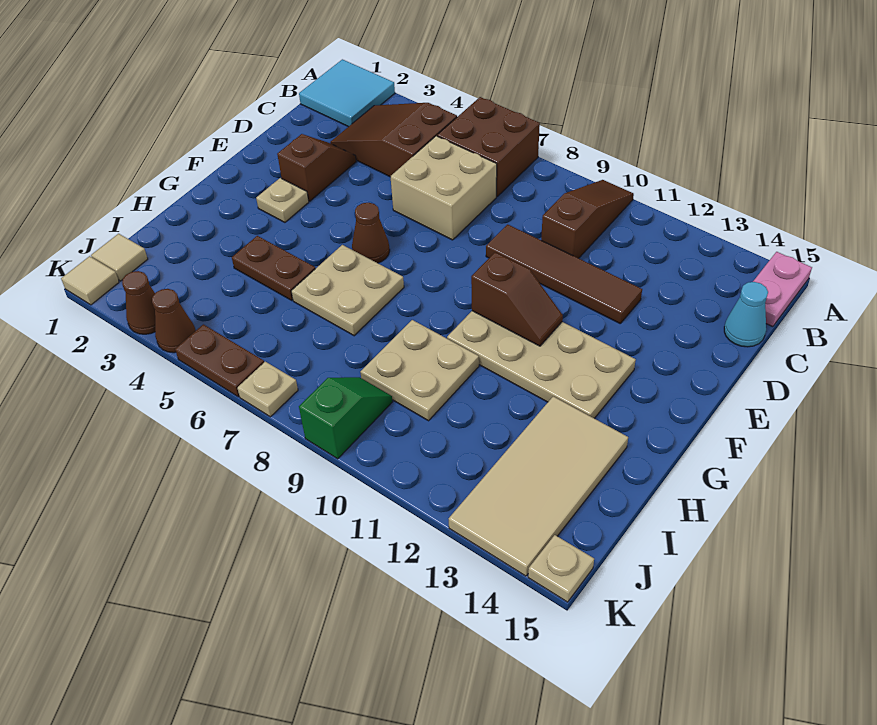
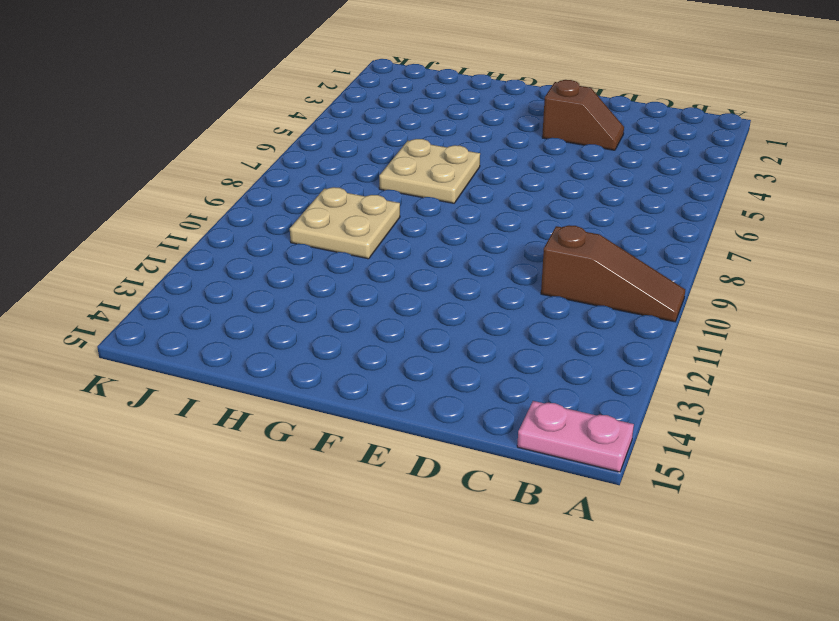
none -> cyan tile A1:B2 level 1
none -> brown brick A6:B7 level 1
none -> brown slope B3:C5 level 1 top 5

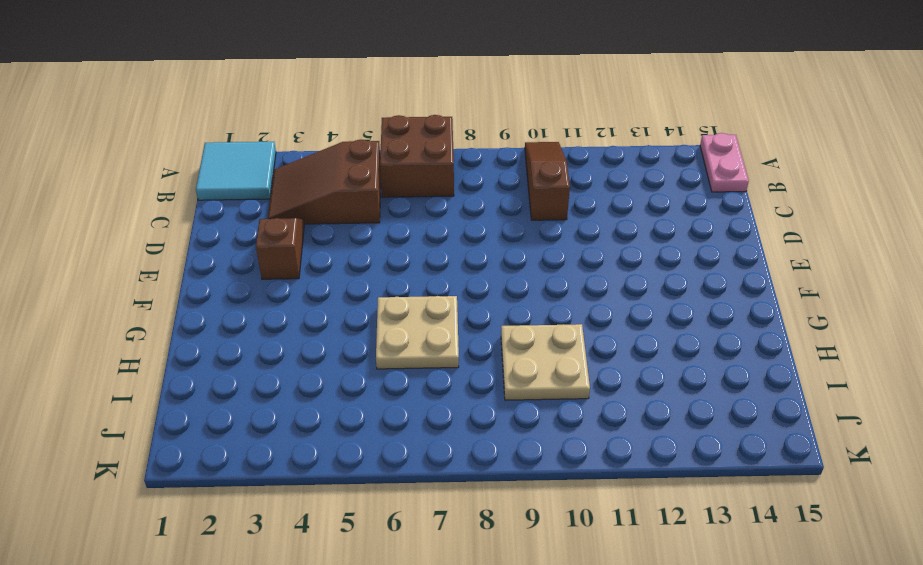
none -> tan brick C6:D7 level 1
none -> cyan cone C15 level 1
none -> brown tile D9:D12 level 1

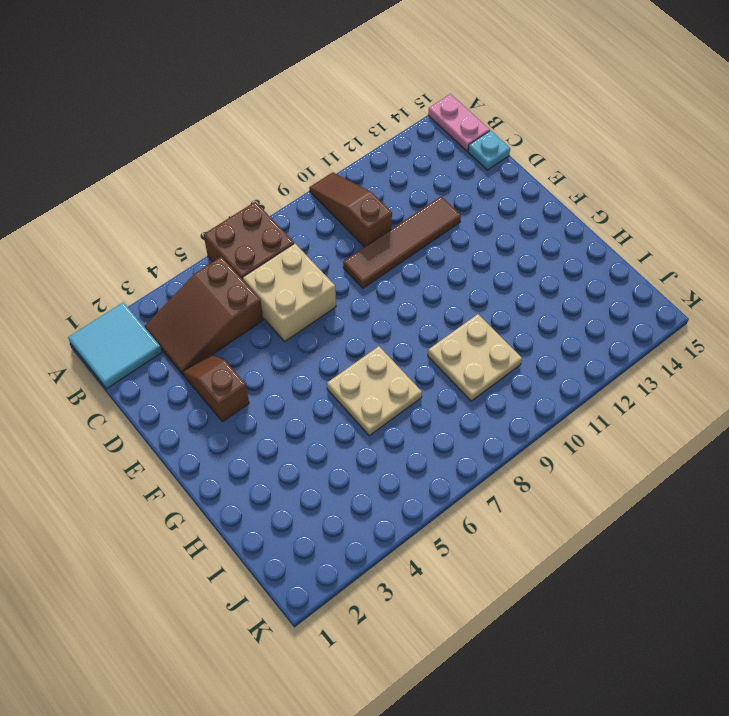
cyan plate C15 level 1 -> cyan cone C15 level 1
none -> tan plate F3 level 1
none -> brown cone F6 level 1
none -> tan plate F10:G13 level 1

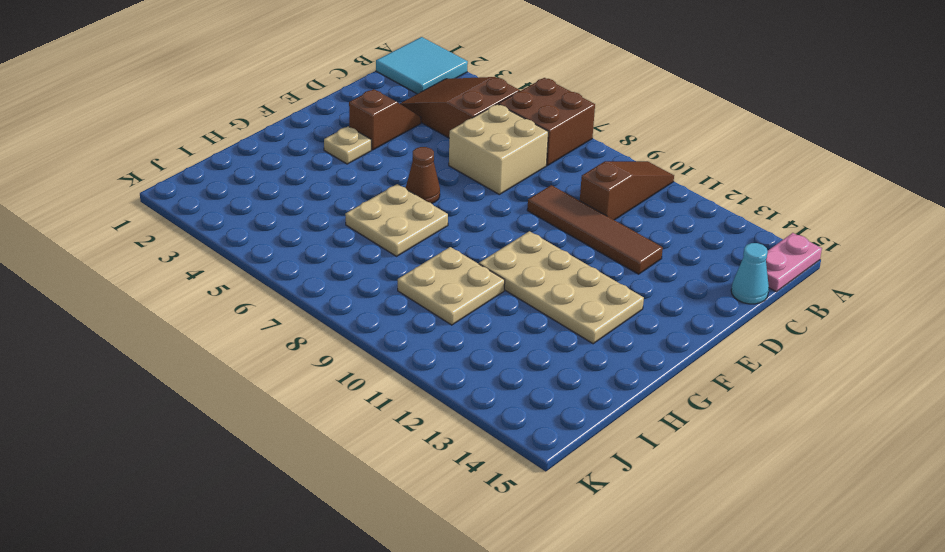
none -> brown plate H4:H5 level 1
none -> tan tile H13:K14 level 1
none -> tan tile J1 level 1

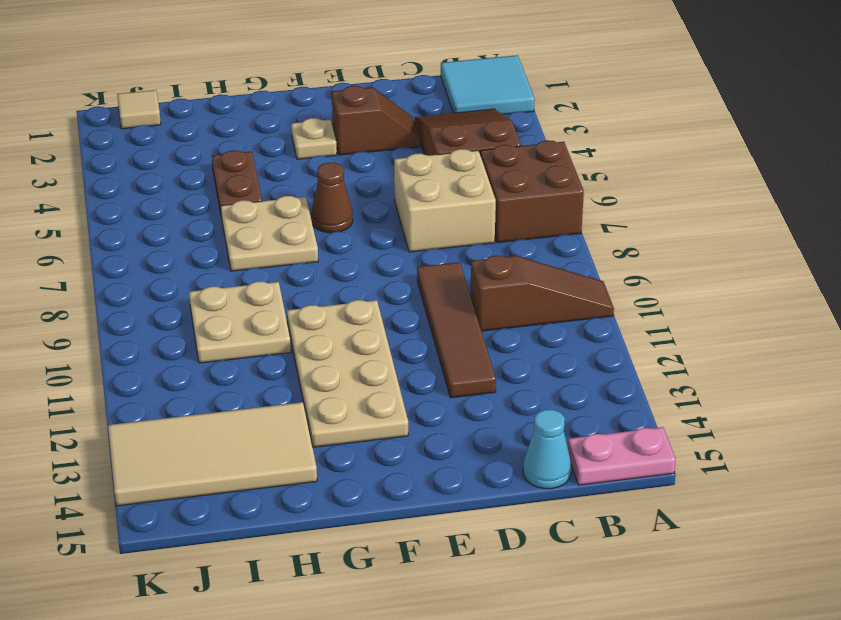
none -> green slope J9:K9 level 1 top K
none -> tan tile K1 level 1
none -> brown cone K3 level 1

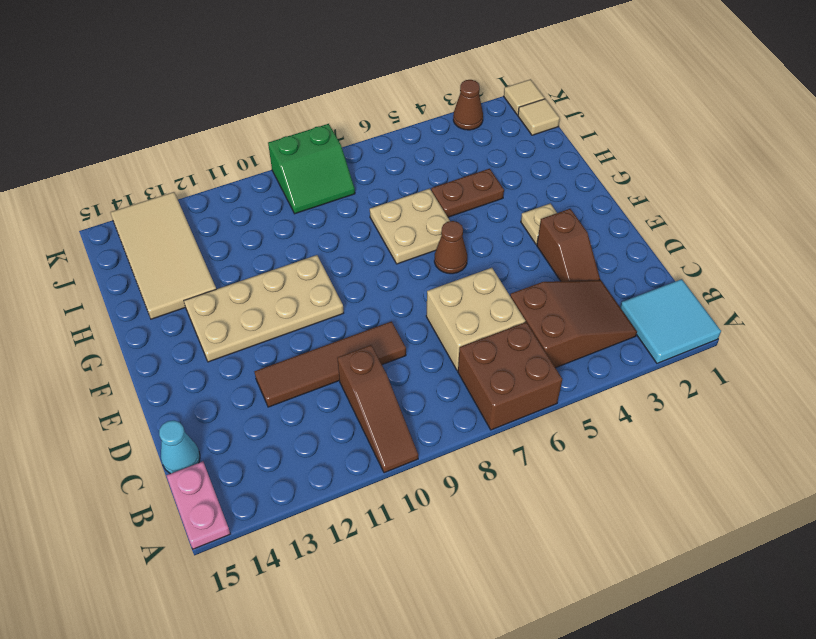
green slope J8:K9 level 1 top K -> green slope J9:K9 level 1 top K
none -> tan plate H9:I10 level 1
none -> brown cone K4 level 1
none -> brown plate K5:K6 level 1

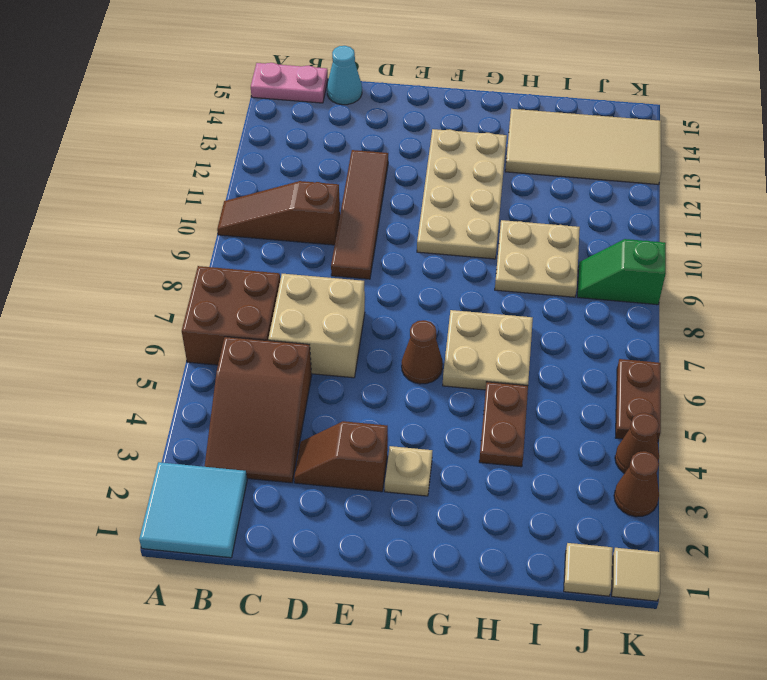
none -> tan plate K7 level 1
none -> tan plate K15 level 1
none -> brown slope F10:F11 level 2 top 10

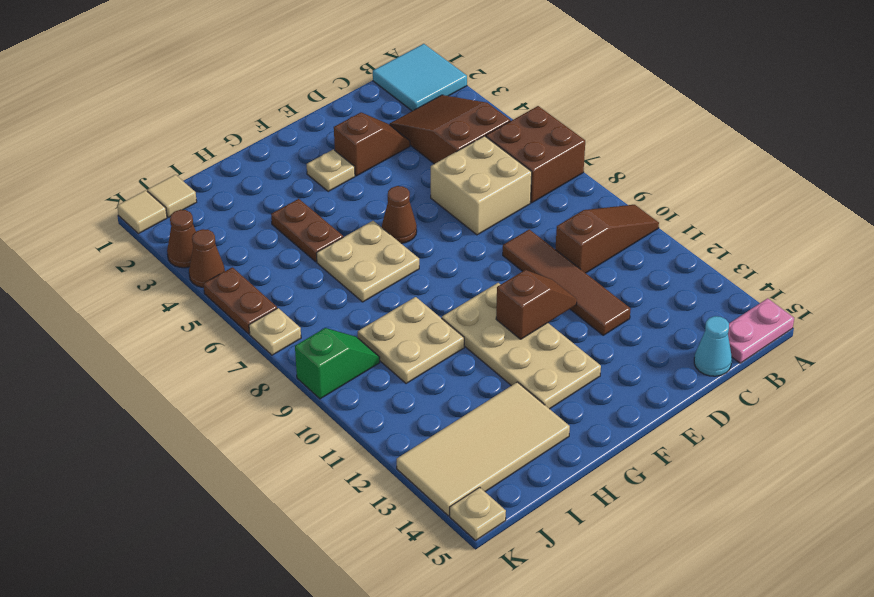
brown slope E11:F11 level 2 top F -> brown slope F10:F11 level 2 top 10

